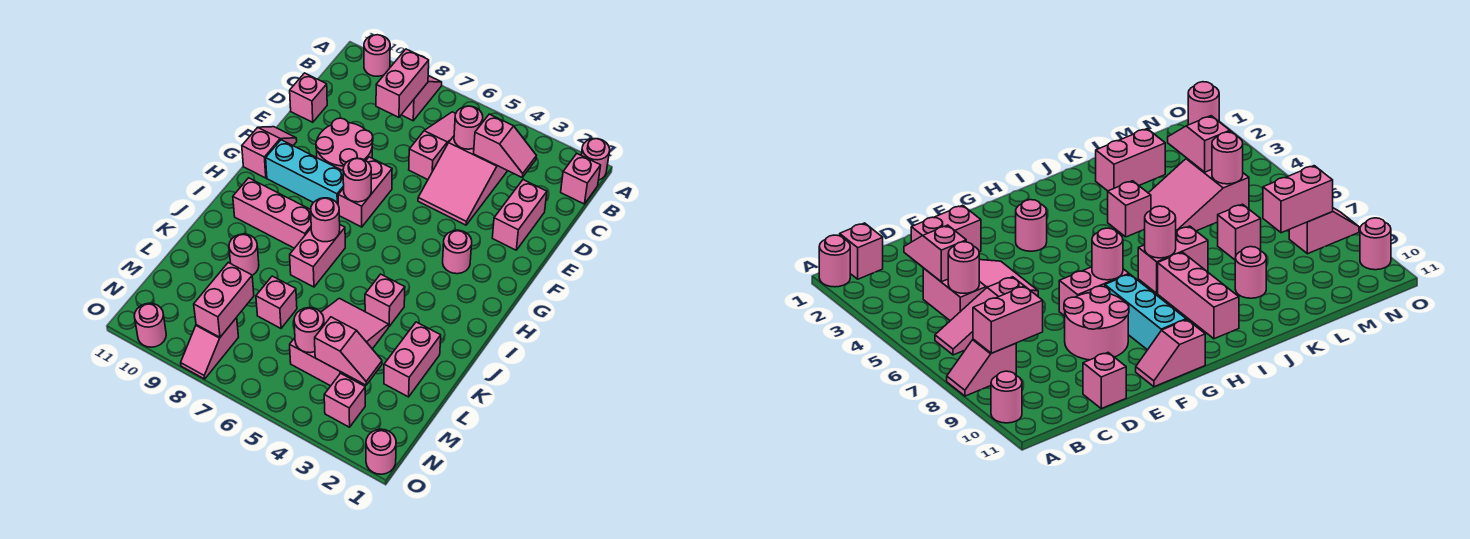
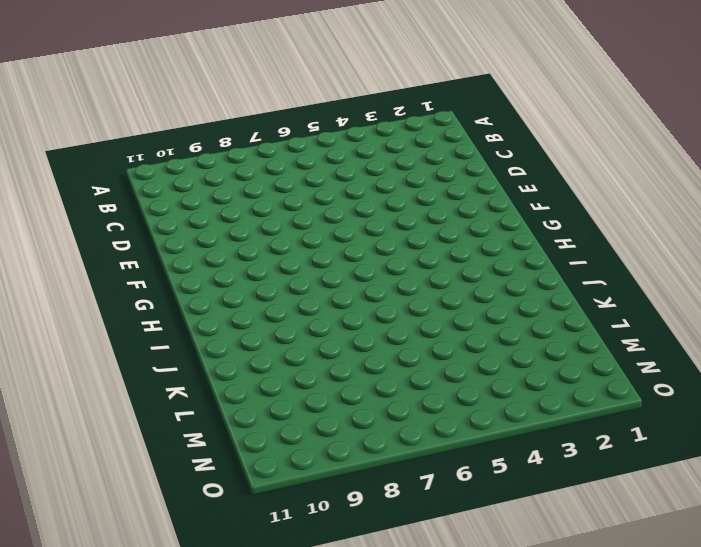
none -> pink round brick A1 level 1
none -> pink slope A8:B8 level 1 top B
none -> pink round brick A10 level 1
none -> pink brick B1 level 1

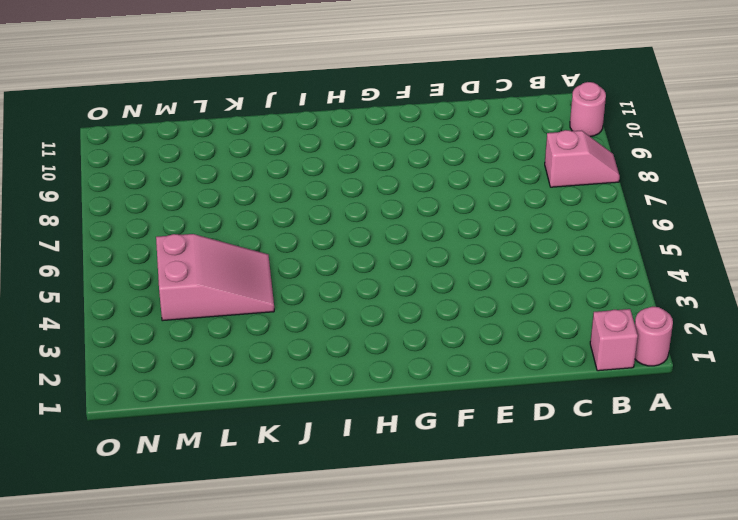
none -> pink slope B6:D6 level 1 top D
none -> pink slope C4:E5 level 1 top C
none -> pink brick D2:E2 level 1
none -> pink brick D11 level 1

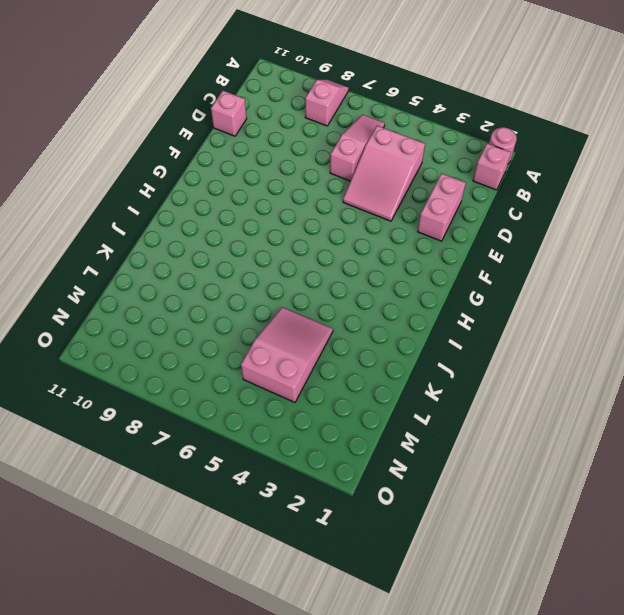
none -> pink round brick A10 level 1
none -> pink round brick E8:F9 level 1
none -> pink brick F7:G7 level 1
none -> pink slope F11:G11 level 1 top G

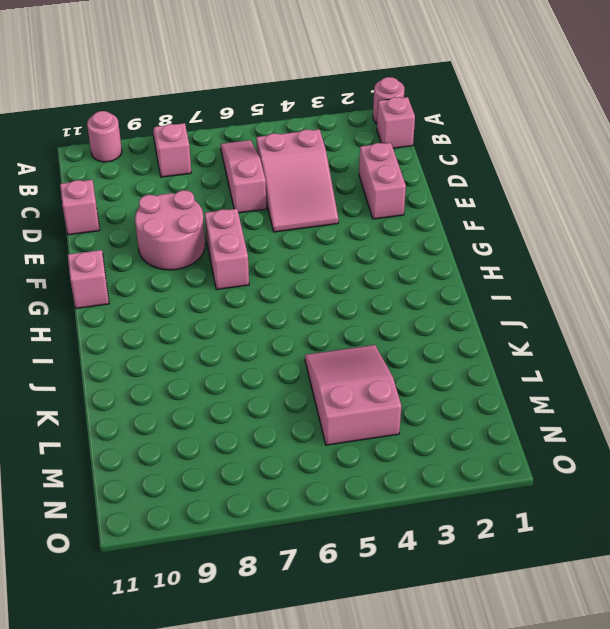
none -> pink round brick G3 level 1
none -> cyan brick G8:G10 level 1
none -> pink brick I7:J7 level 1
none -> pink brick I8:I10 level 1

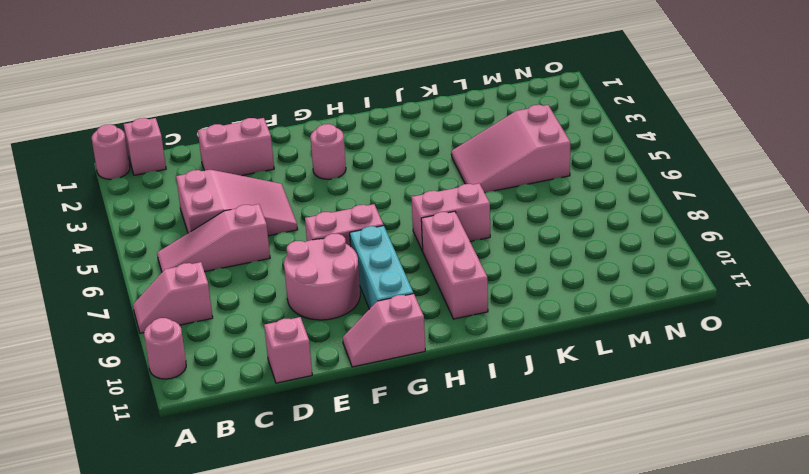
none -> pink brick J4 level 1
none -> pink brick K2:L2 level 1
none -> pink round brick K9 level 1
none -> pink brick L7 level 1

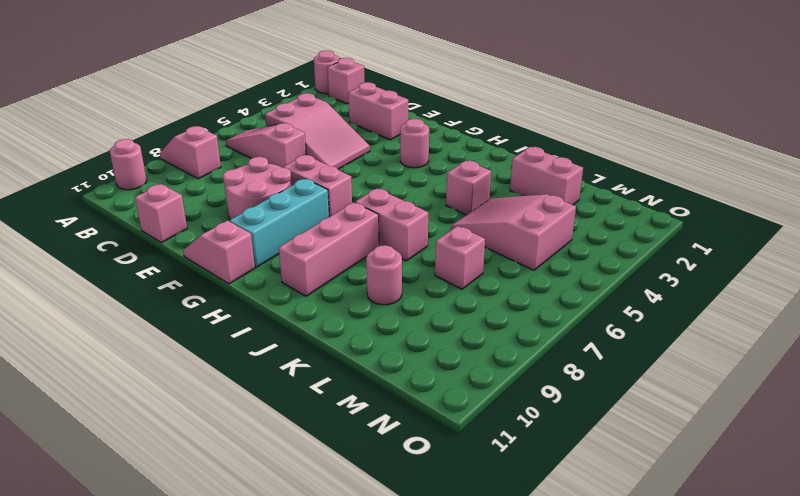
none -> pink brick N3 level 1
none -> pink slope N8:O8 level 1 top N
none -> pink round brick O1 level 1
none -> pink round brick O10 level 1

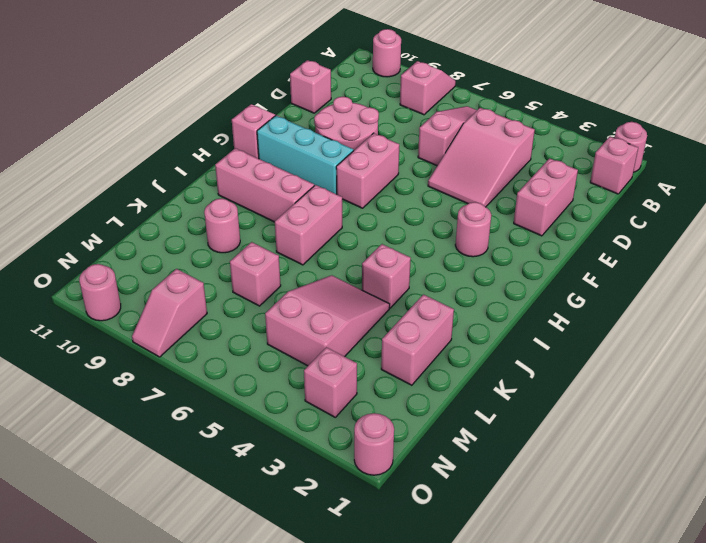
none -> pink brick B8:C8 level 2
none -> pink slope C3:C4 level 2 top 4
none -> pink round brick C5 level 2
none -> pink round brick G7 level 2

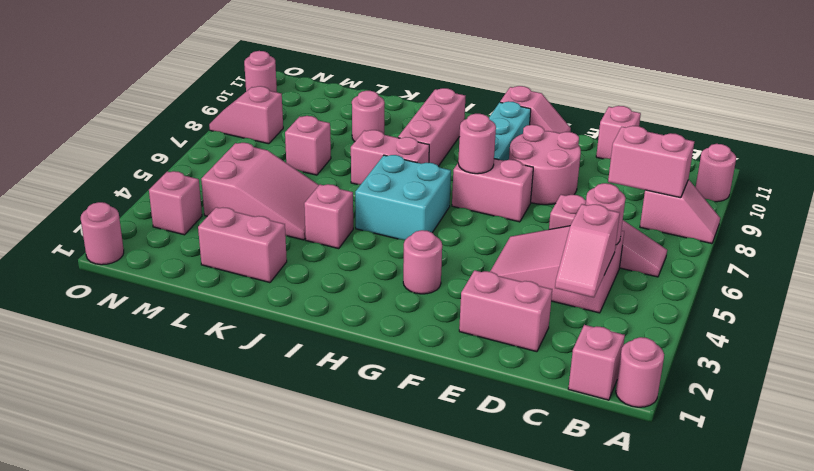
cyan brick H5:I6 level 1 -> none
none -> pink round brick I7 level 2
none -> pink slope M3:M4 level 2 top 4
none -> pink round brick M5 level 2
none -> pink brick M8:N8 level 2

